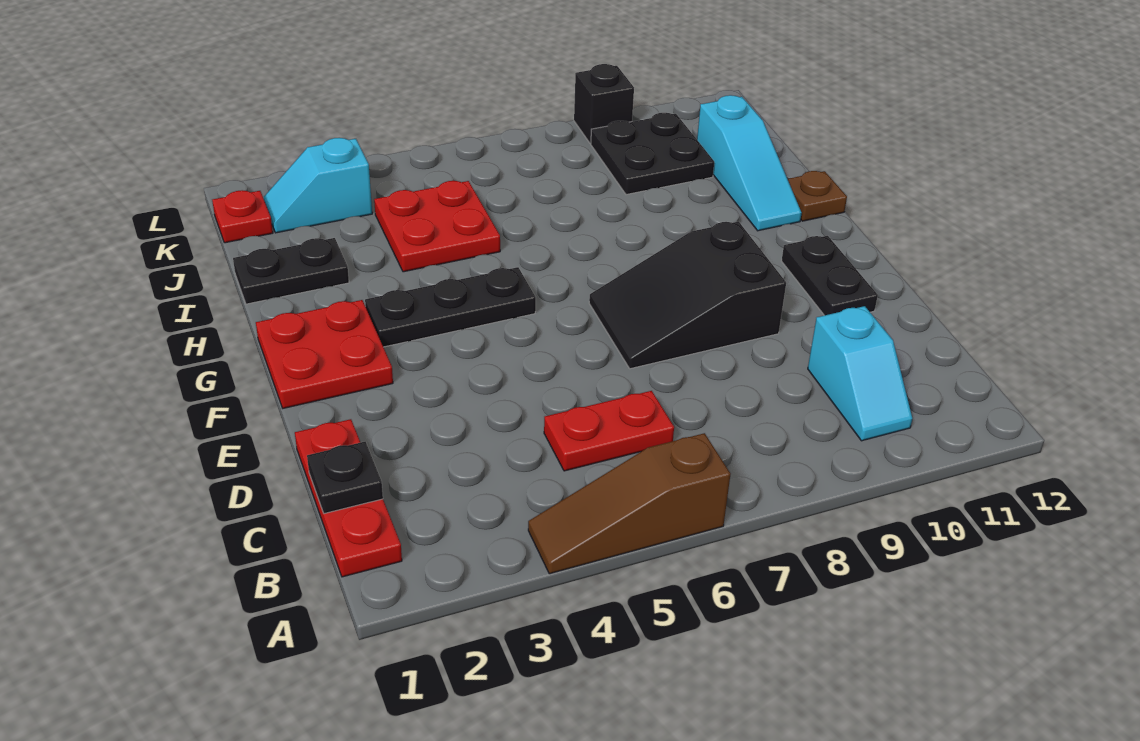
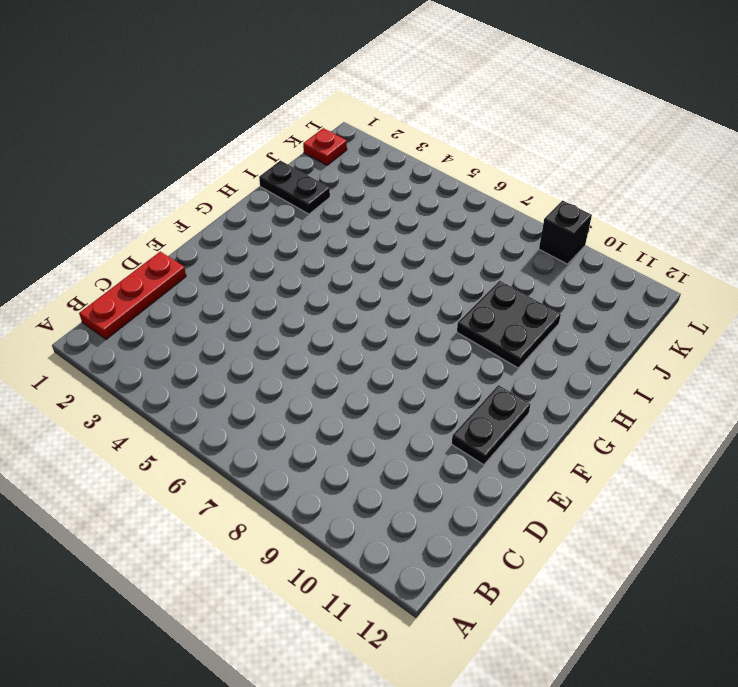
black plate H9:I10 level 1 -> black plate J9:K10 level 1
none -> brown slope A4:A6 level 1 top 6
none -> cyan slope B10:C10 level 1 top C
none -> red plate C5:C6 level 1

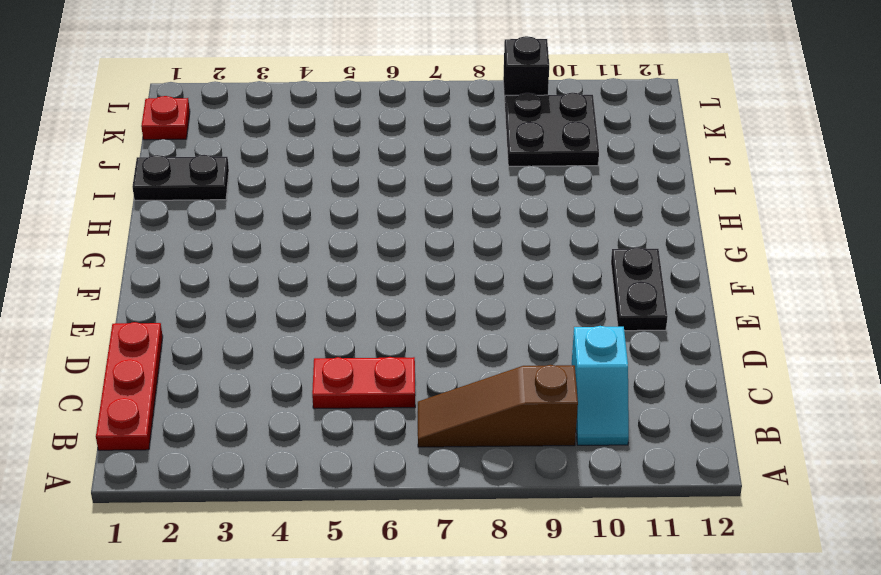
brown slope B7:B9 level 1 top 9 -> brown slope A4:A6 level 1 top 6
none -> black slope E7:F9 level 1 top 9
none -> red plate F1:G2 level 1
none -> black plate G3:G5 level 1

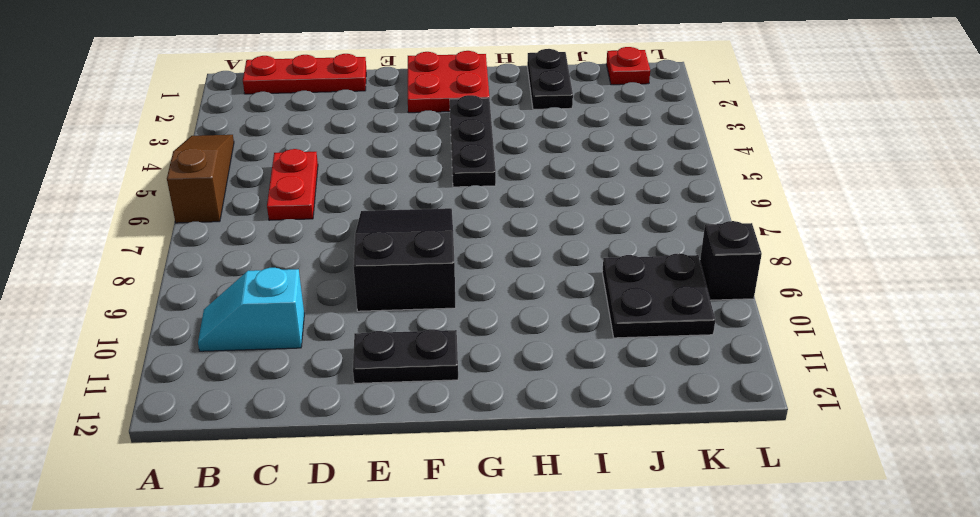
none -> cyan slope H11:J11 level 1 top J
none -> brown plate H12 level 1
none -> red plate I4:J5 level 1

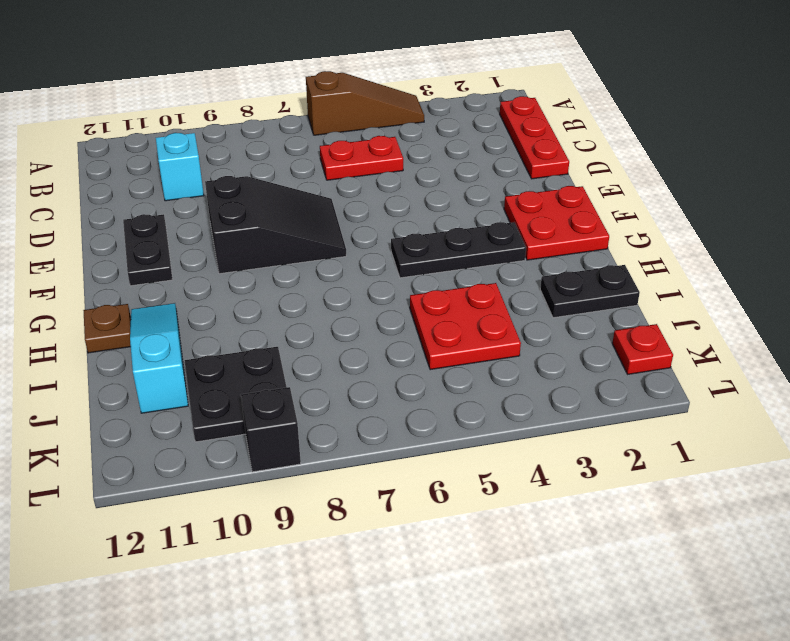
none -> cyan slope K2:K3 level 1 top 3
none -> black plate C1 level 2

